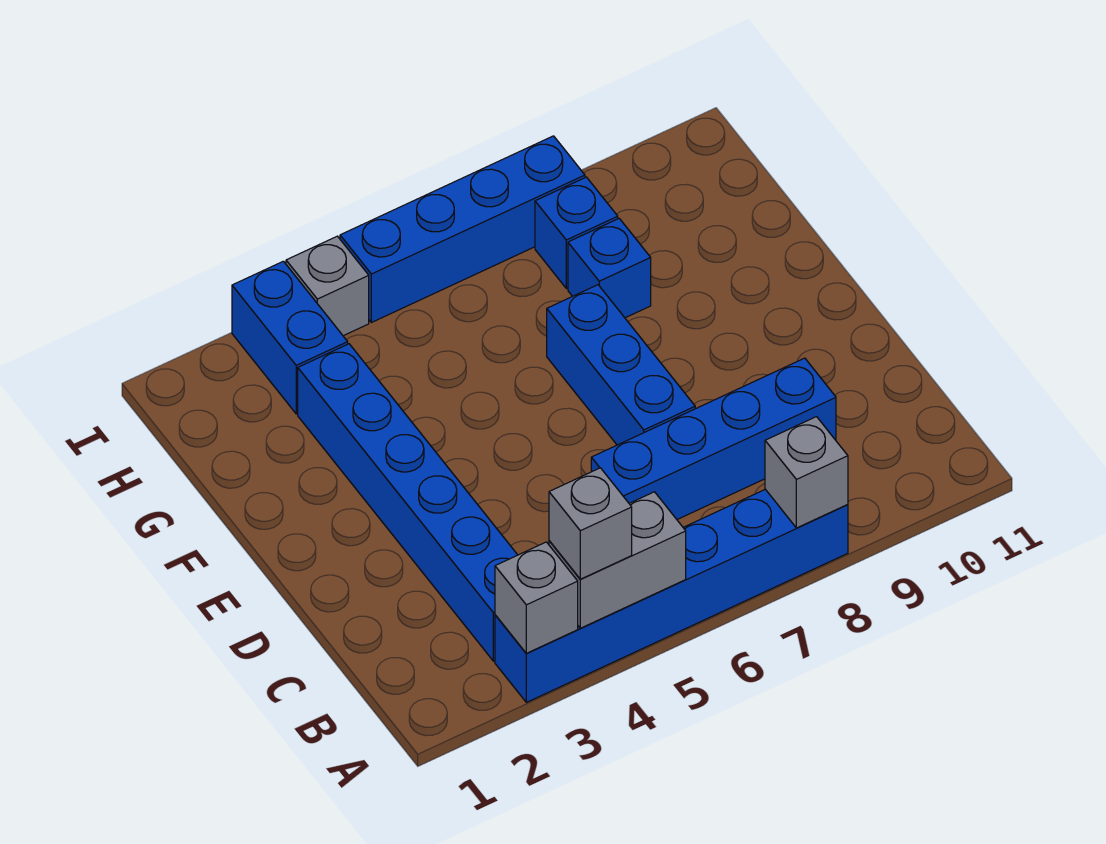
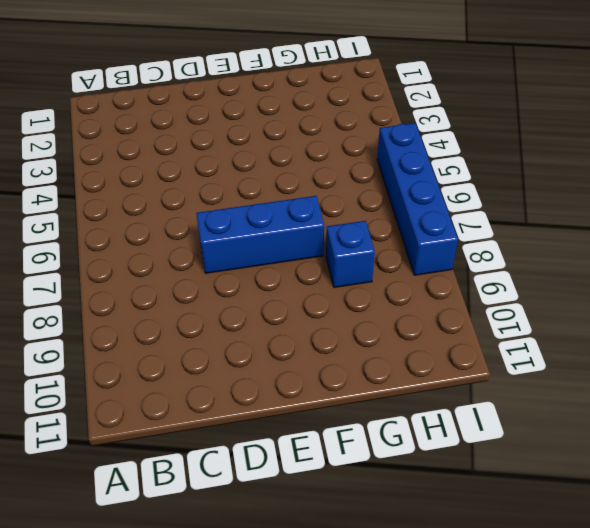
none -> blue brick A3:A8 level 1
none -> blue brick B3:G3 level 1
none -> blue brick C6:C9 level 1

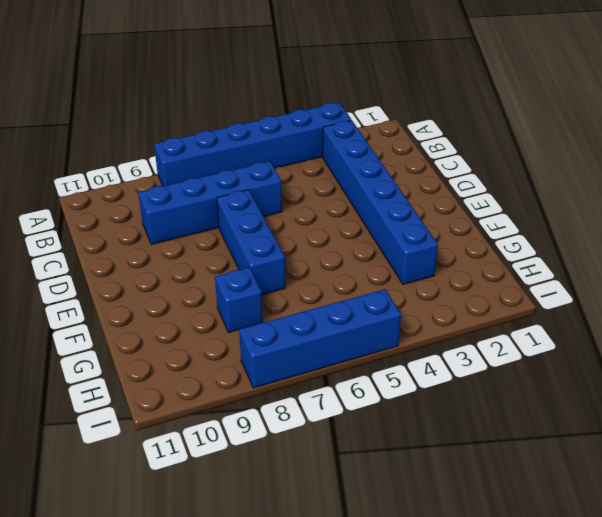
none -> blue brick H3:I3 level 1
none -> blue brick H8 level 1
none -> grey brick I4 level 1

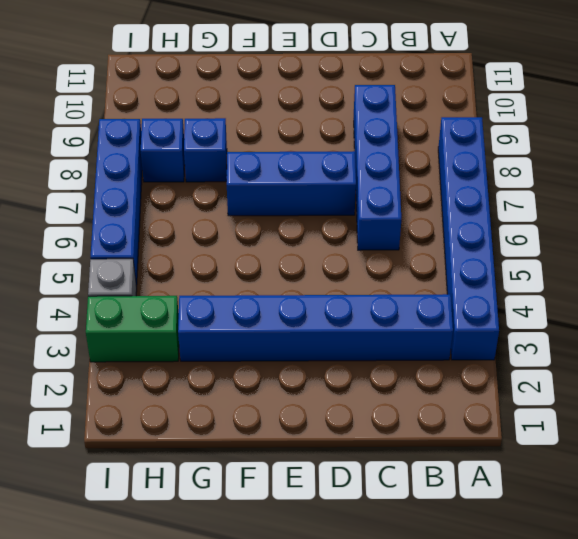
green brick H3:I3 level 1 -> blue brick H3:I3 level 1
none -> grey brick A3 level 2
none -> grey brick A4:A5 level 2
none -> grey brick A8 level 2

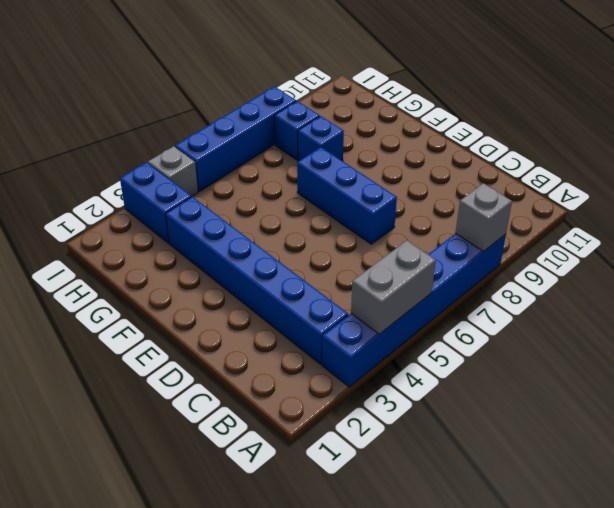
none -> blue brick C6:C9 level 1
none -> grey brick A3 level 2
none -> grey brick A4 level 3

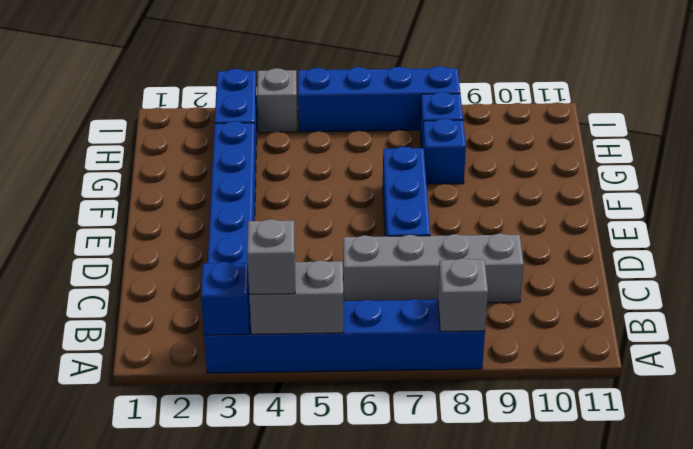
blue brick A3 level 2 -> grey brick A3 level 2
grey brick C6:C9 level 1 -> blue brick C6:C9 level 1

